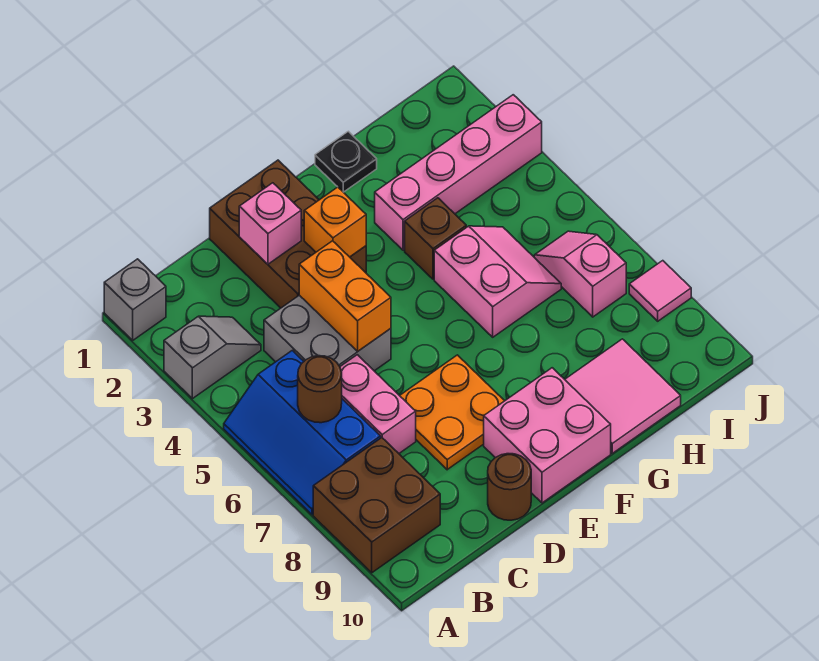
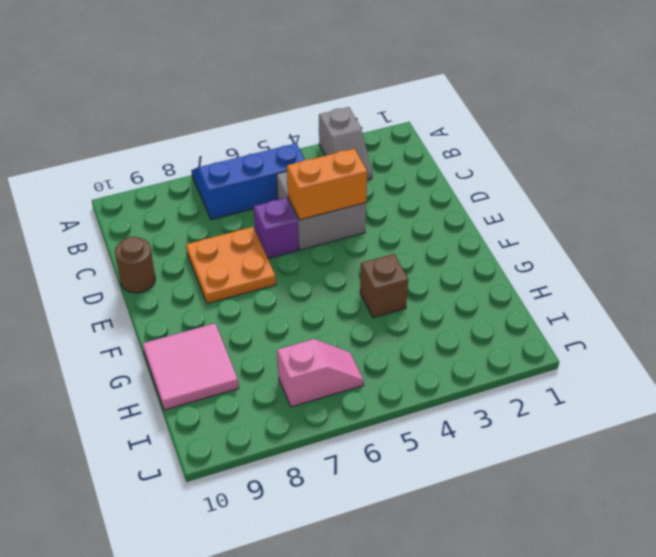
purple brick D6 level 1 -> none
none -> grey brick A1 level 1
none -> brown brick A8:B9 level 1
none -> pink brick C6:C7 level 1

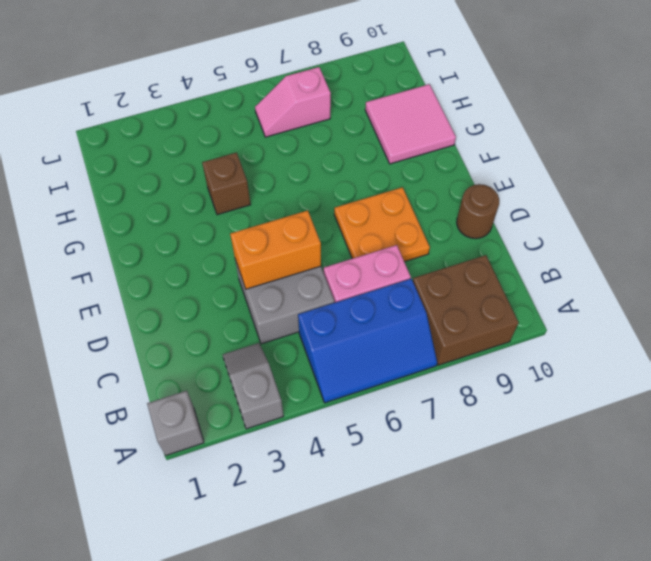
none -> brown brick D1:E3 level 1
none -> pink brick E9:F10 level 1
none -> black plate G1 level 1

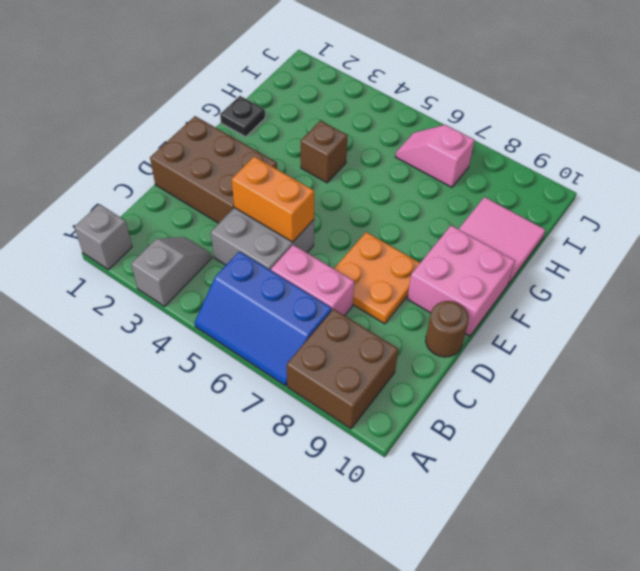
none -> pink brick G3:J3 level 1
none -> pink slope G5:H6 level 1 top G
none -> pink tile J8 level 1

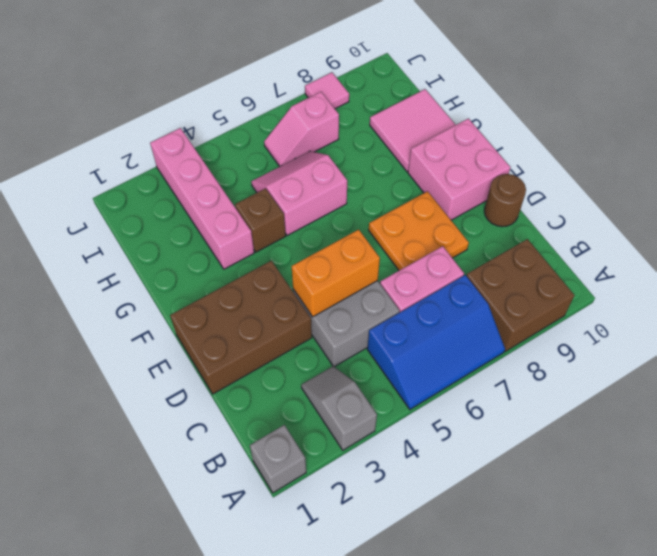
none -> black plate G1 level 1
none -> brown round brick B6 level 2
none -> pink brick D2 level 2

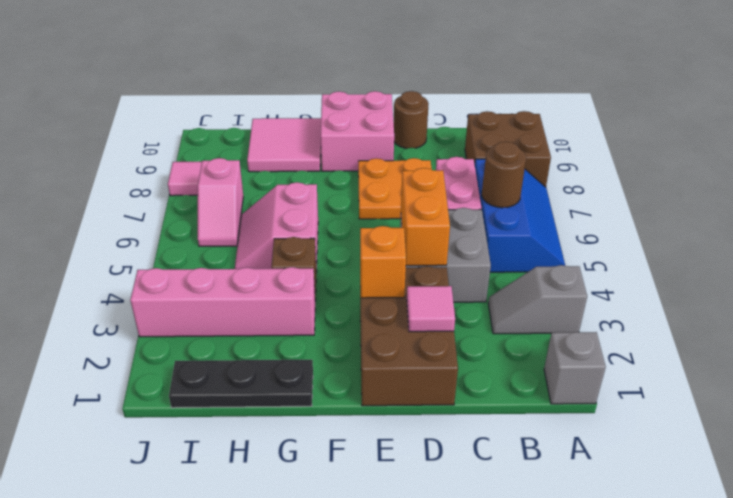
pink tile D2 level 2 -> pink brick D2 level 2
black plate G1:I1 level 1 -> black plate G1 level 1

